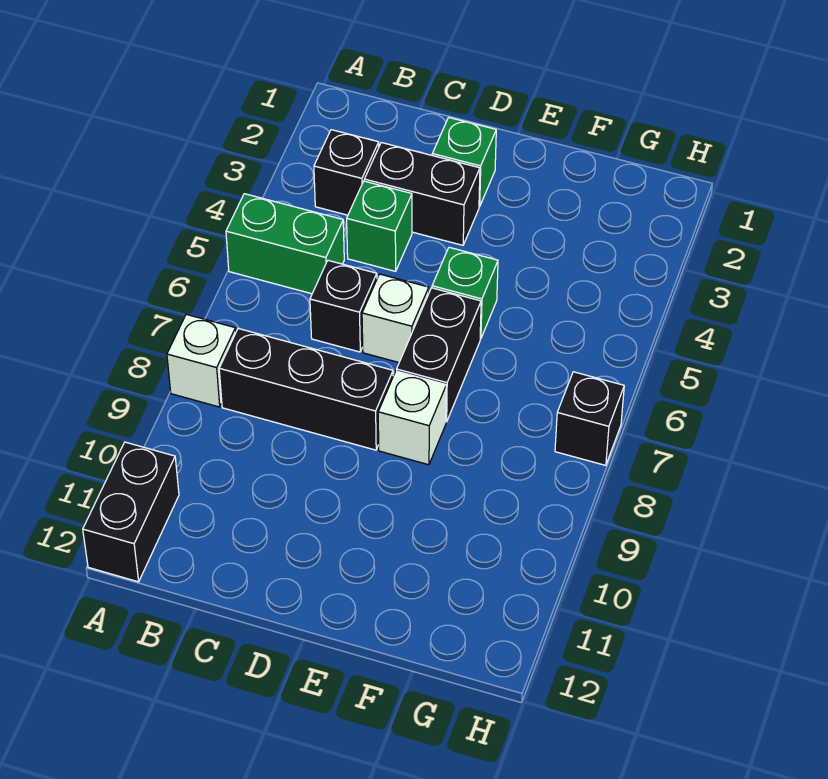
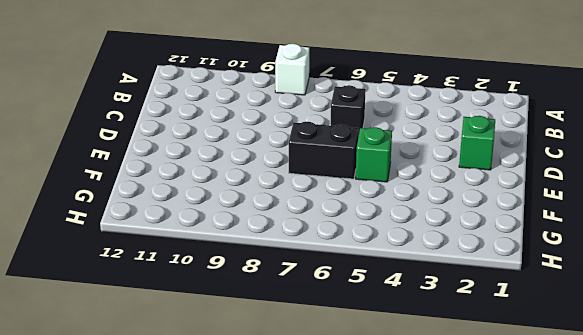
none -> green brick A5:B5 level 1
none -> black brick A11:A12 level 1
none -> black brick B3 level 1

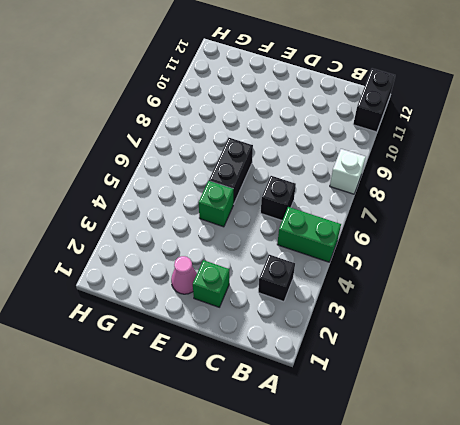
pink cone E2 level 1 -> none
none -> black brick B8:D8 level 1
none -> black brick C3:D3 level 1
none -> green brick C4 level 1

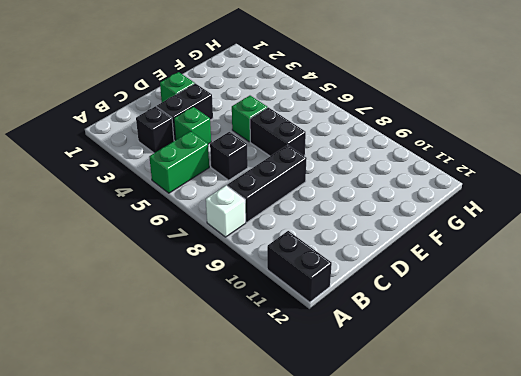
none -> white brick D6 level 1
none -> white brick E8 level 1
none -> black brick H7 level 1

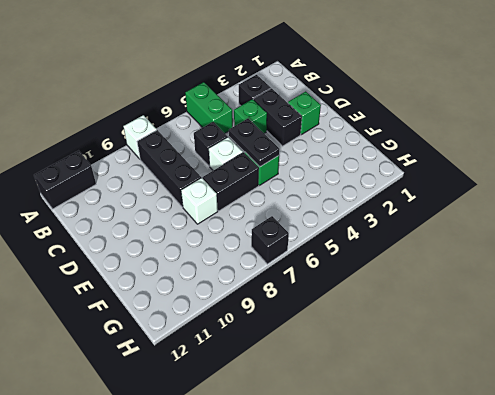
black plate D5:E5 level 2 -> none

